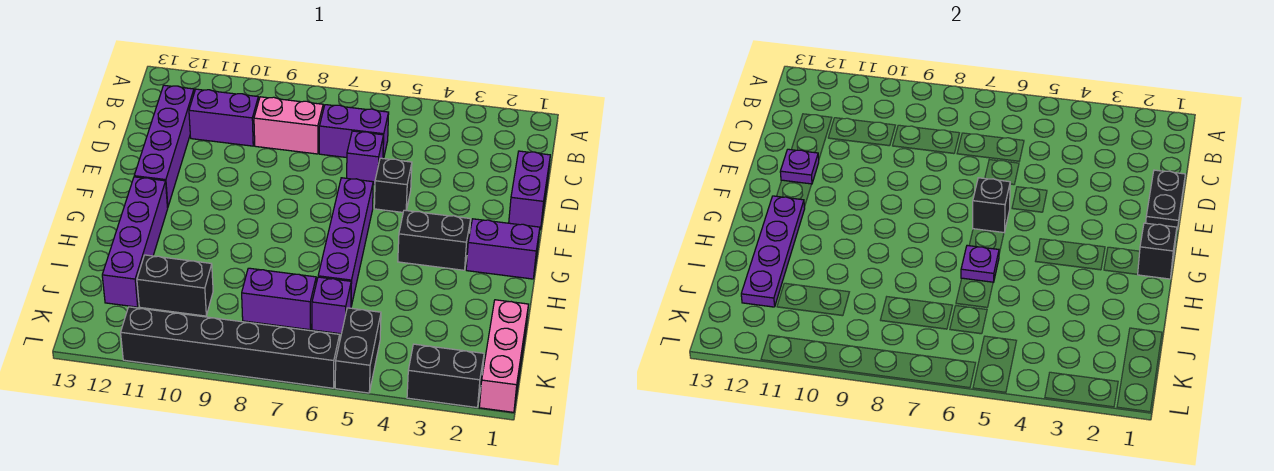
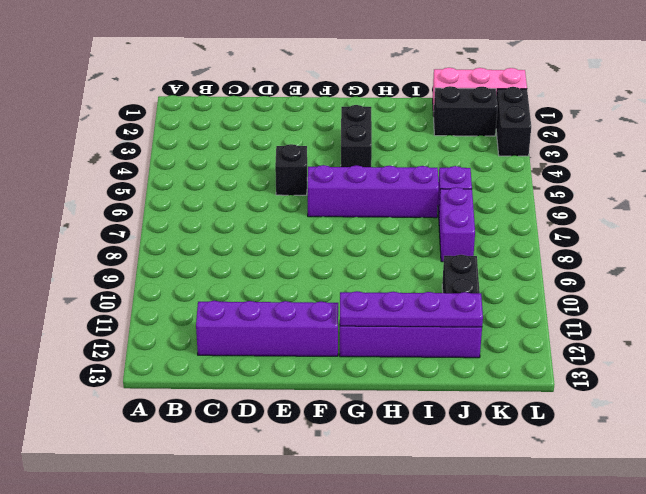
black brick J2:K2 level 1 -> black brick K5:L5 level 1
none -> purple brick C6:C7 level 1
none -> pink brick C8:C9 level 1
none -> purple brick C10:C11 level 1

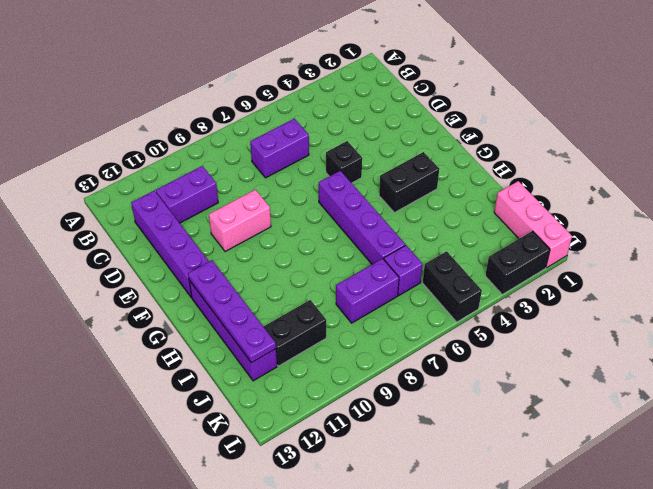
pink brick E9:E10 level 1 -> pink brick C8:C9 level 1
none -> purple brick D1:E1 level 1
none -> purple brick D6 level 1
none -> purple brick G1:G2 level 1

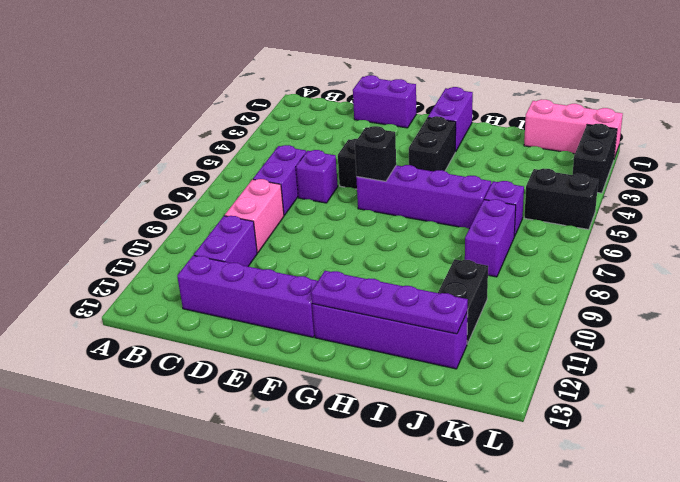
none -> black brick L6:L11 level 1
none -> black plate D1:E1 level 2
none -> purple plate E12 level 2

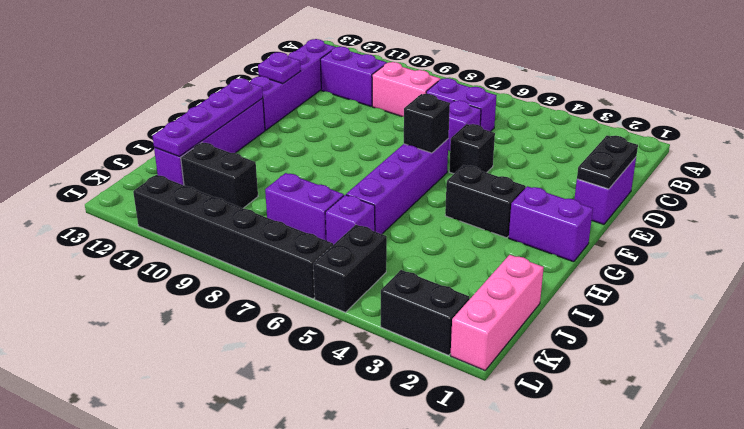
none -> black brick G1 level 2
none -> purple plate H6 level 2

